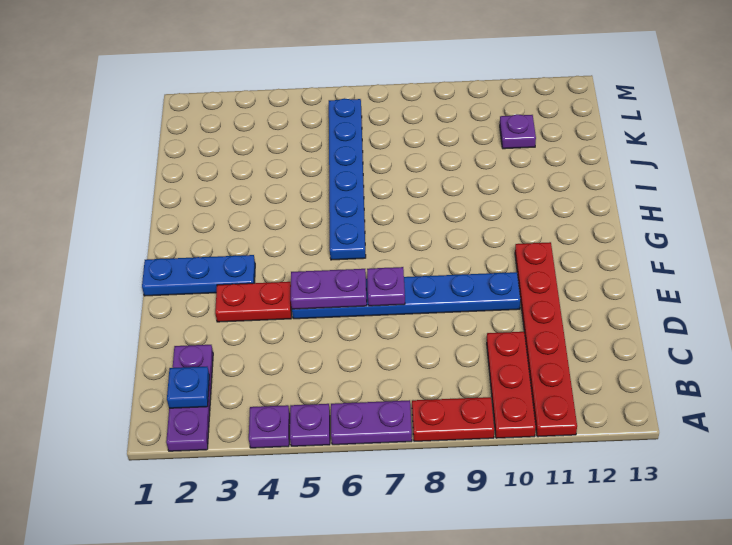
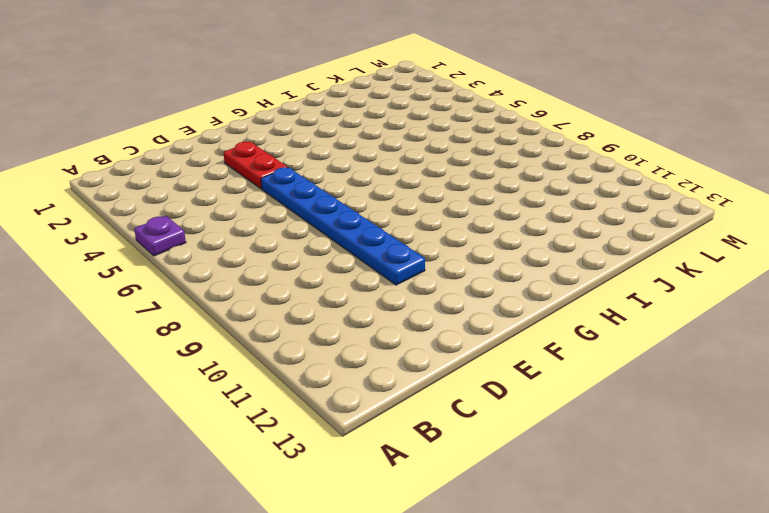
none -> purple plate A2:C2 level 1
none -> purple plate A4 level 1
none -> purple plate A6:A7 level 1

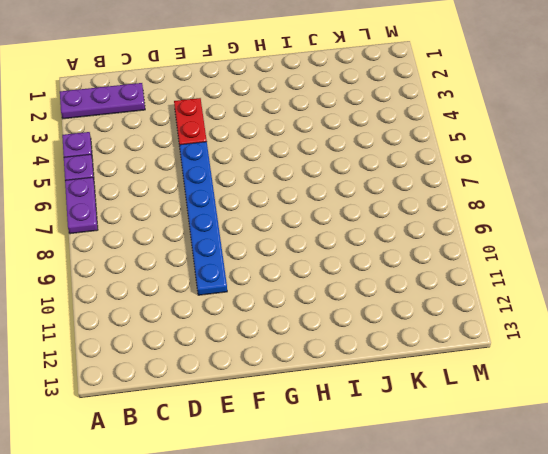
none -> red plate A8:A9 level 1
none -> red plate A10:C10 level 1
none -> red plate A11:F11 level 1

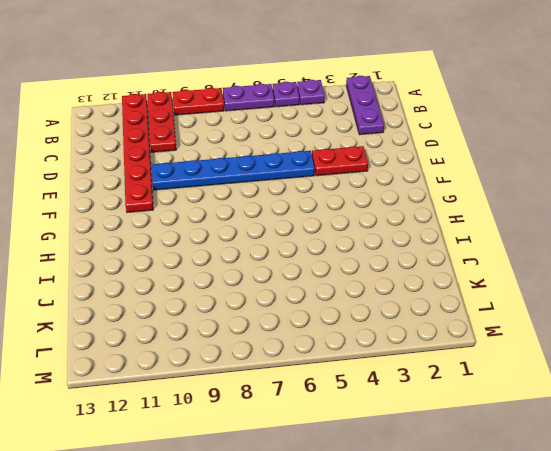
none -> blue plate F1:F3 level 1
none -> blue plate G6:L6 level 1
none -> purple plate K11 level 1

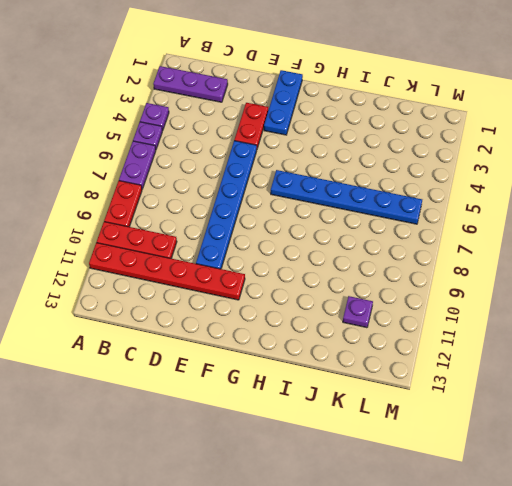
none -> blue plate B2 level 2
none -> purple plate E5:E6 level 2
none -> purple plate E7 level 2

